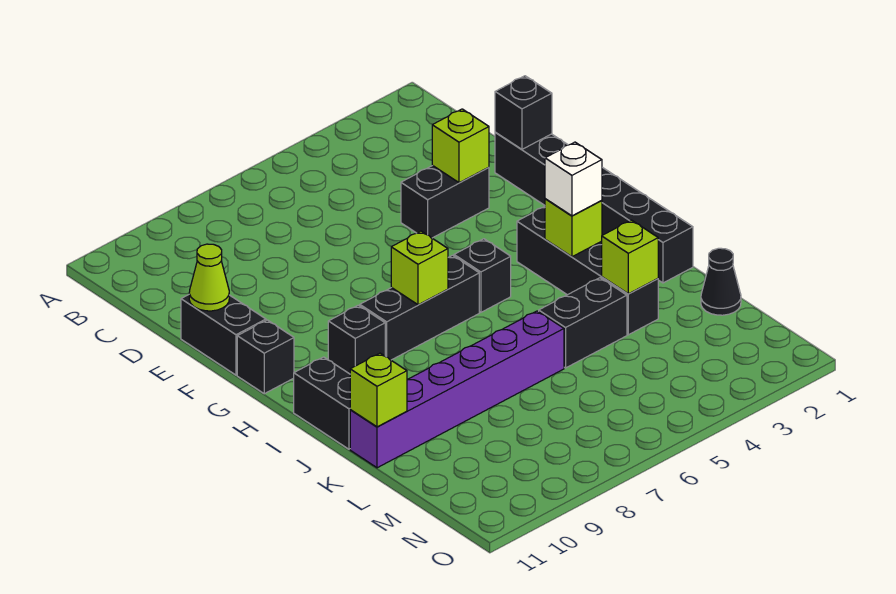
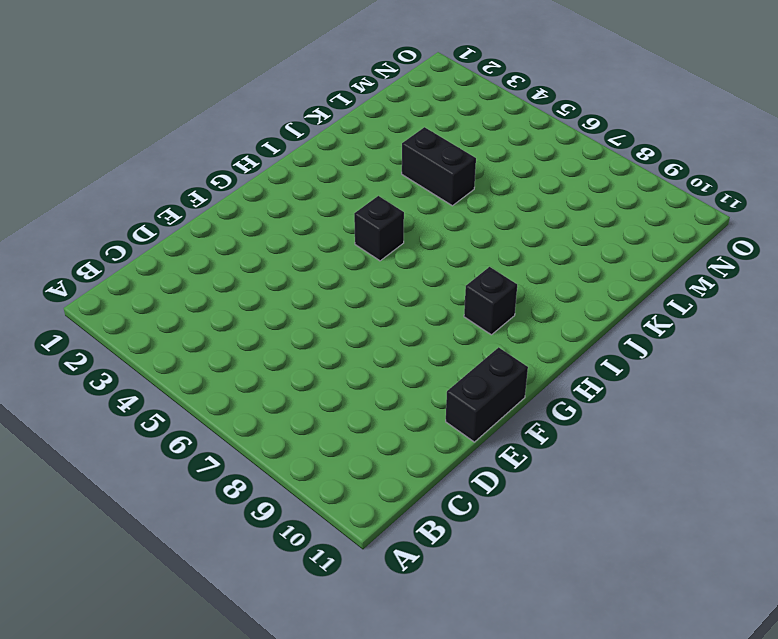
none -> black brick E1:J1 level 1
none -> black brick E3:E4 level 1
none -> black brick G11 level 1

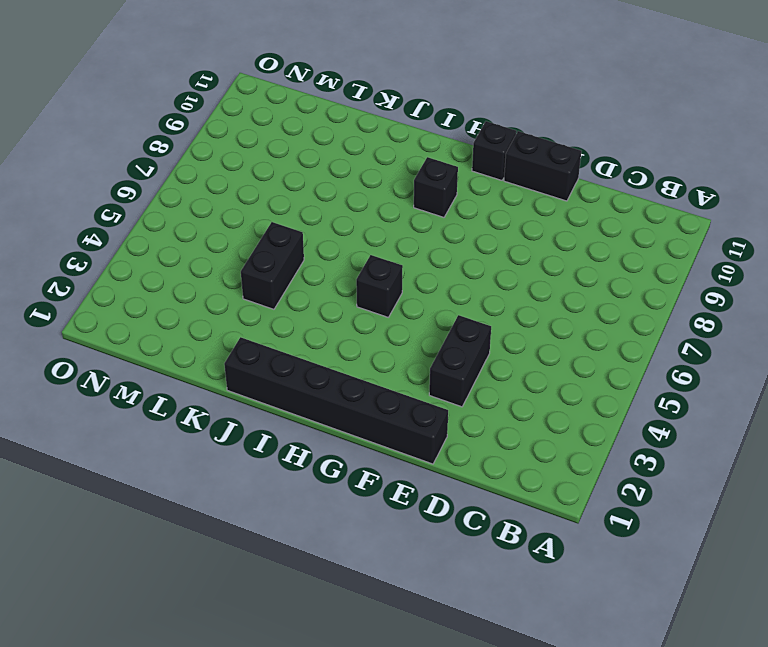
none -> black brick H3:K3 level 1
none -> black brick H6:H8 level 1
none -> black brick I11:J11 level 1

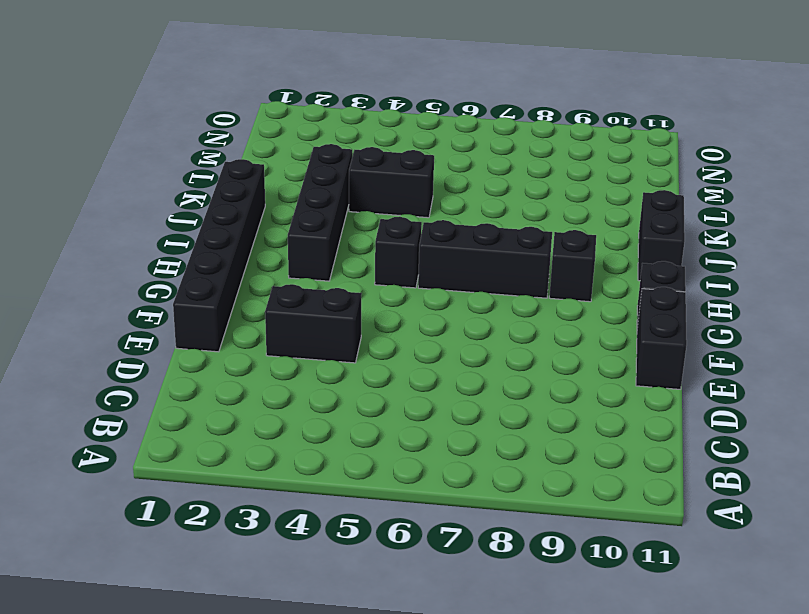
none -> purple brick K6:K11 level 1
none -> black cone L1 level 1
none -> black brick E1 level 2

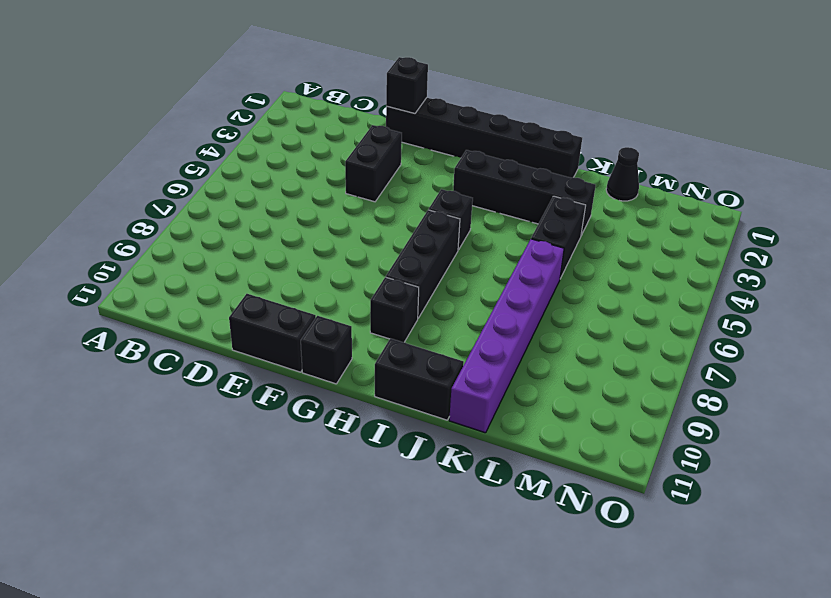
none -> lime brick E3 level 2
none -> lime cone E11 level 2
none -> lime brick H7 level 2

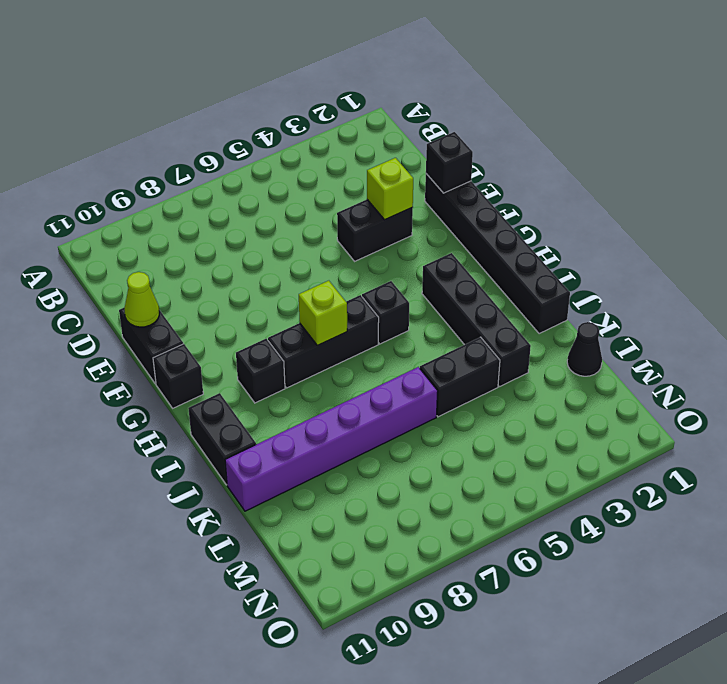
none -> lime brick I3 level 2
none -> lime brick K3 level 2
none -> lime brick K11 level 2

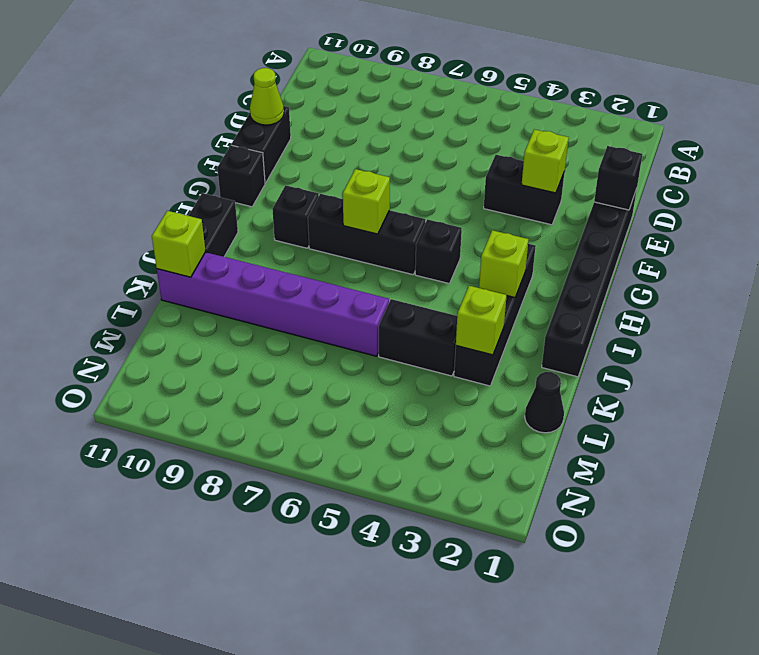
none -> white brick I3 level 3

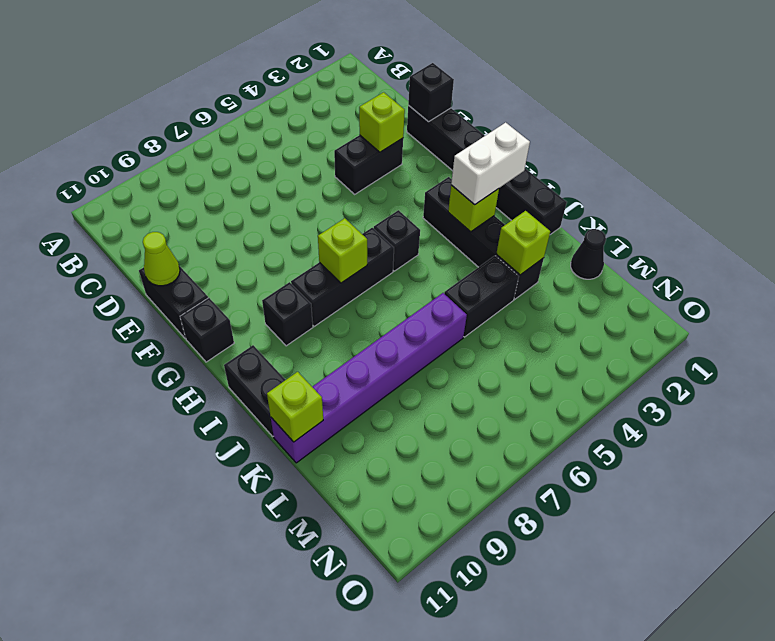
white brick I2:I3 level 3 -> white brick I3 level 3

